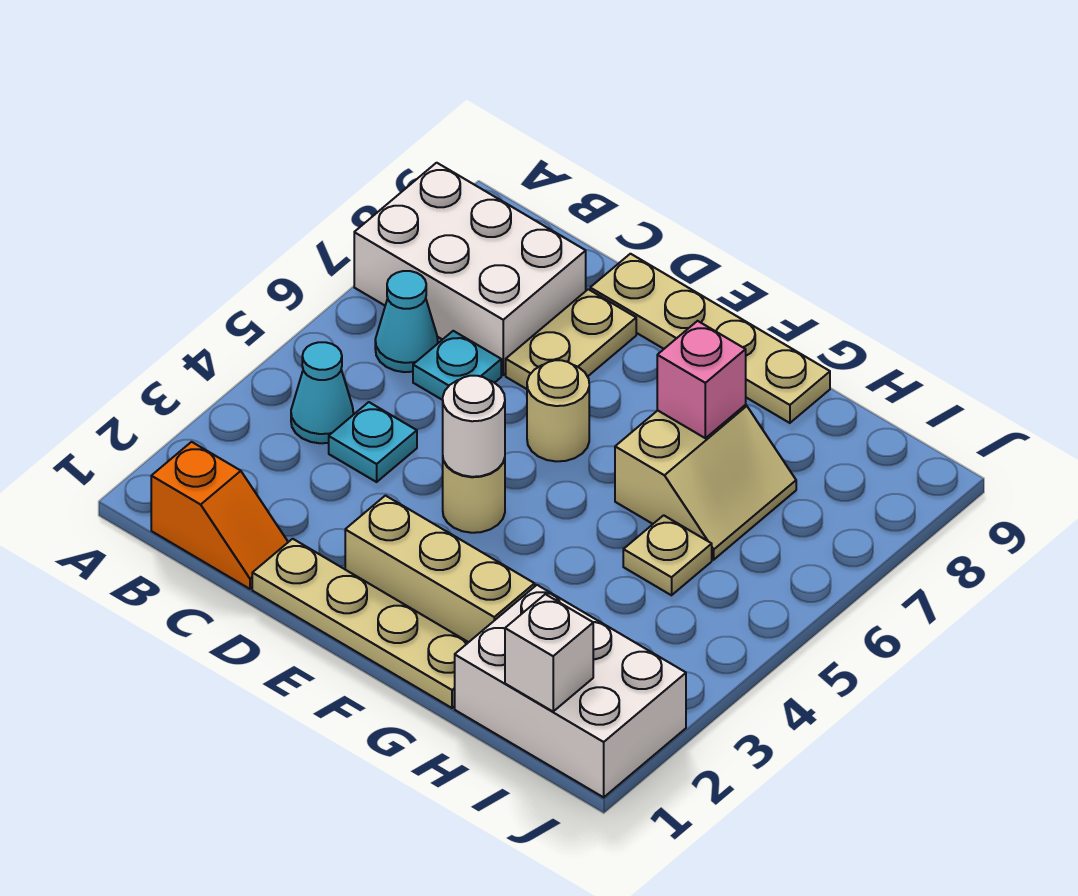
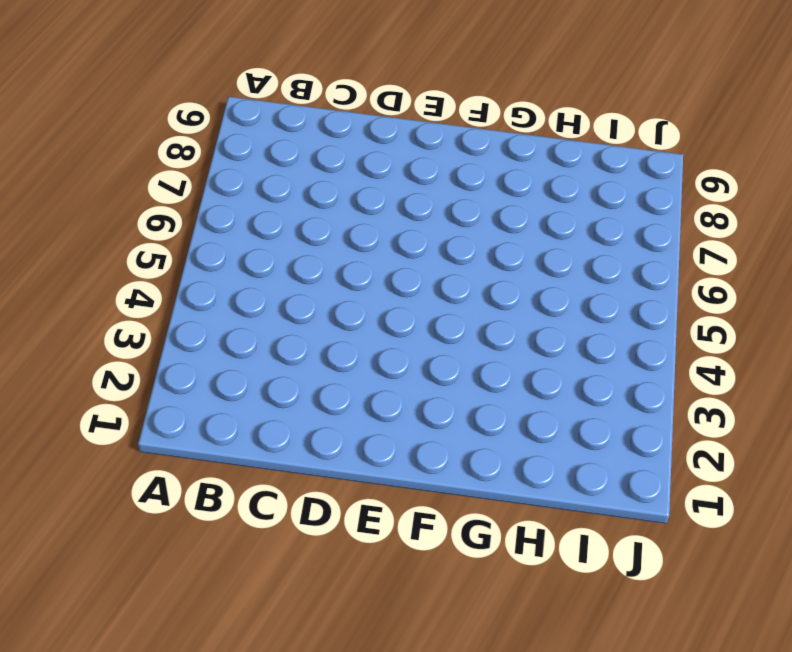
none -> white brick A7:C8 level 1
none -> orange slope B1:C1 level 1 top B
none -> cyan cone B4 level 1

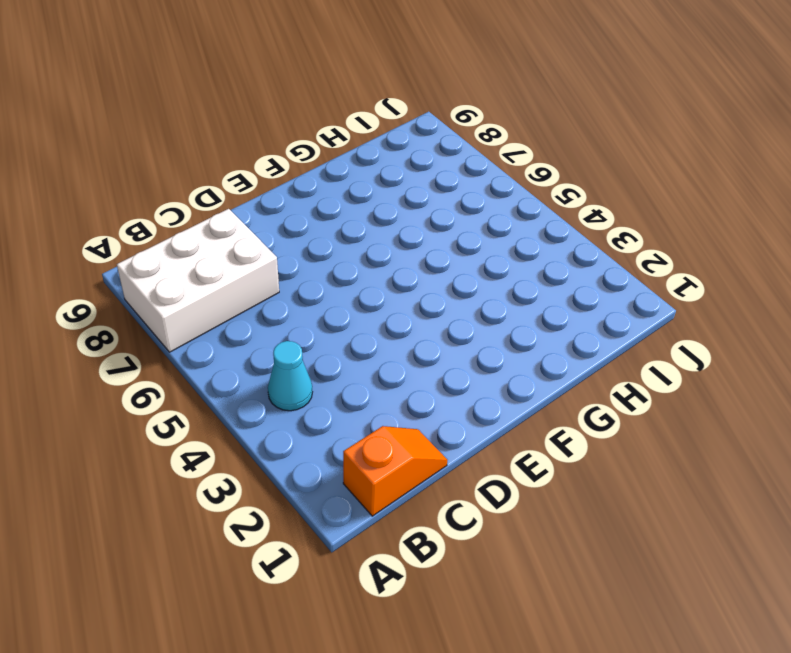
none -> cyan cone B6 level 1
none -> cyan plate C4 level 1
none -> cyan plate C6 level 1

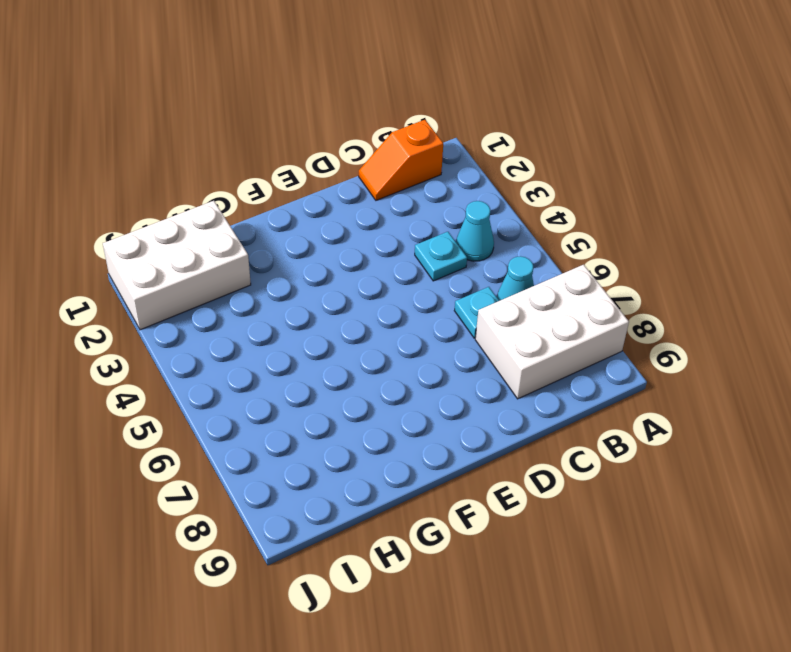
none -> tan plate D1:G1 level 1
none -> tan plate D7:D8 level 1
none -> tan plate D9:G9 level 1

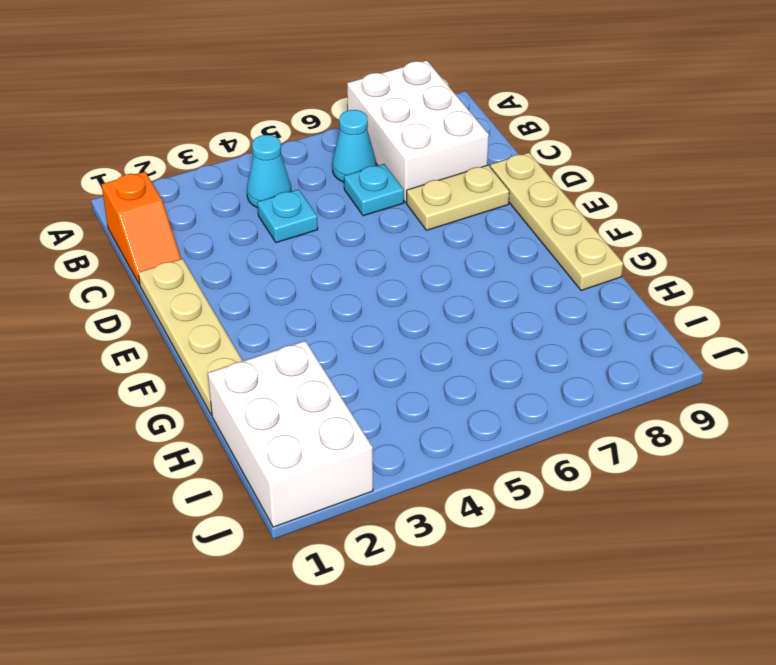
none -> tan brick E2:G2 level 1
none -> tan round brick E4 level 1
none -> tan round brick E6 level 1

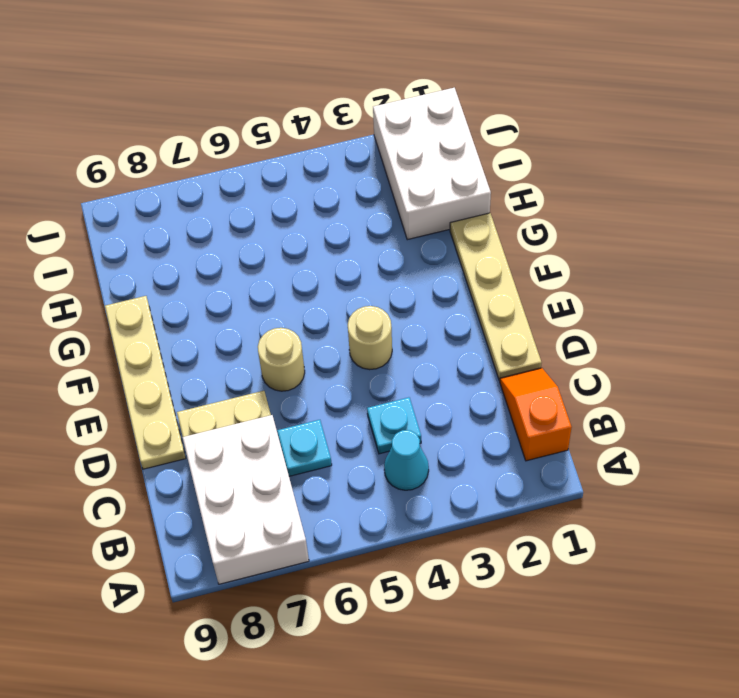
none -> cyan cone B6 level 1
none -> tan brick E2:G2 level 1
none -> tan slope G6:H7 level 1 top G

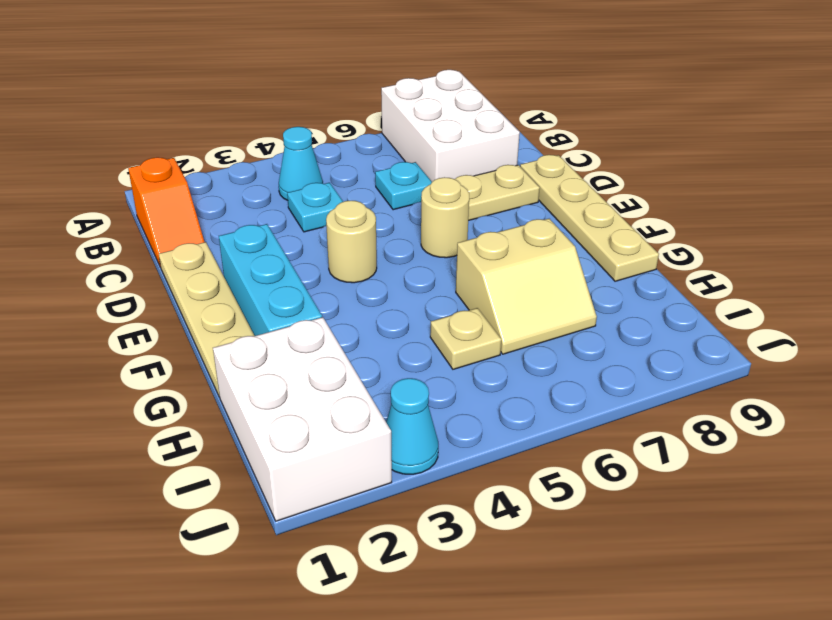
cyan brick E2:G2 level 1 -> tan brick E2:G2 level 1
cyan cone J3 level 1 -> cyan cone B6 level 1
none -> white round brick E4 level 2
none -> pink brick G7 level 2
none -> white brick I1 level 2

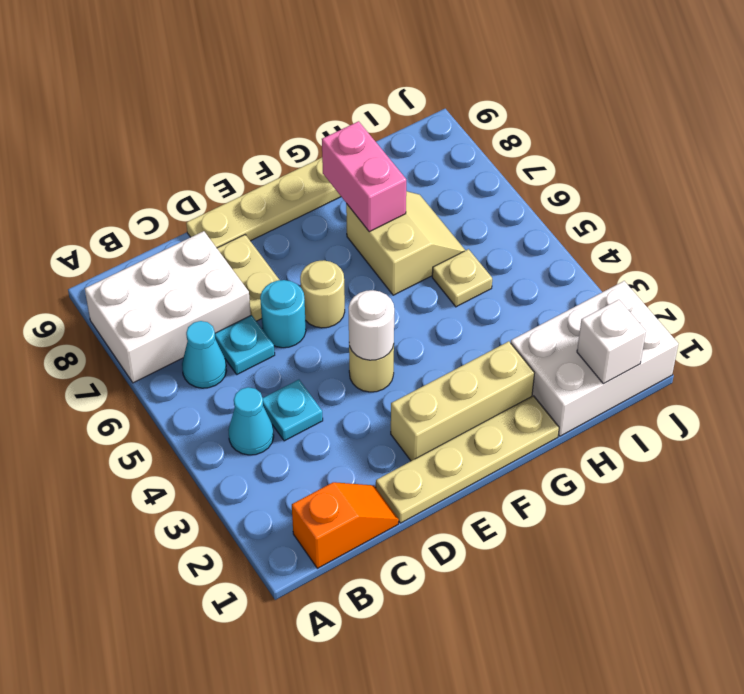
cyan round brick D6 level 1 -> none
pink brick G7:G8 level 2 -> pink brick G7 level 2

